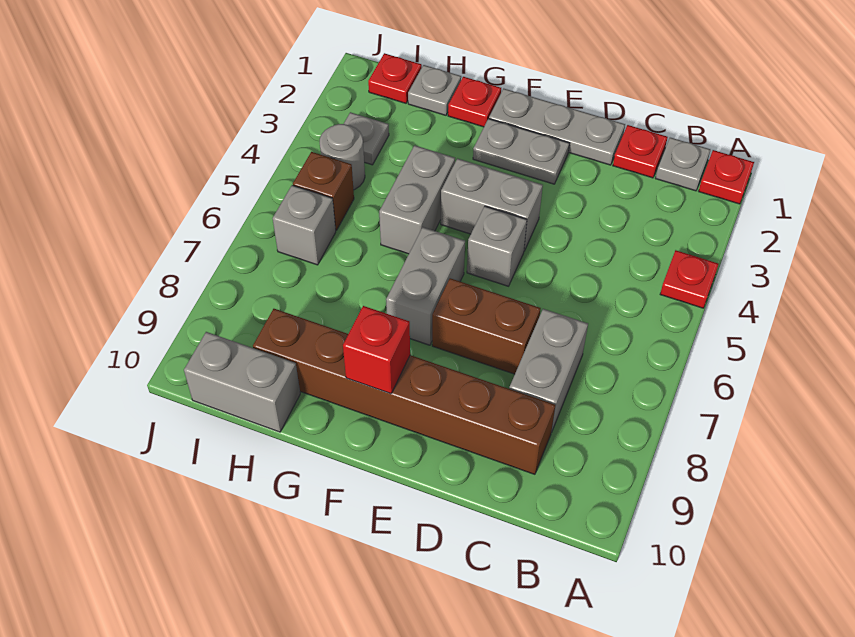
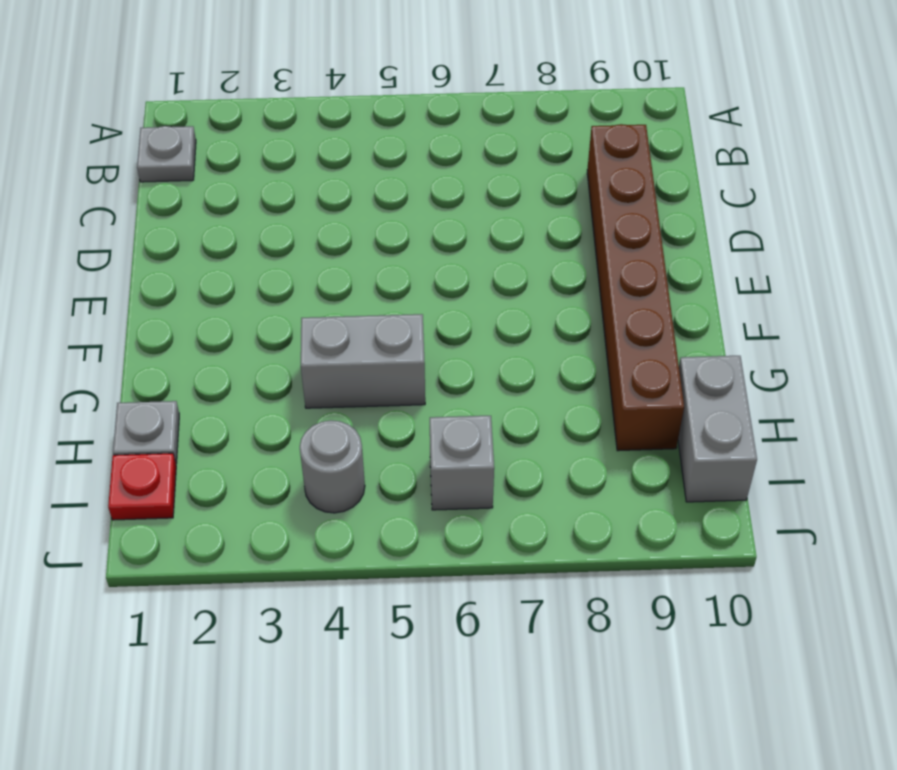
none -> red plate A1 level 1
none -> red plate A4 level 1
none -> red plate C1 level 1

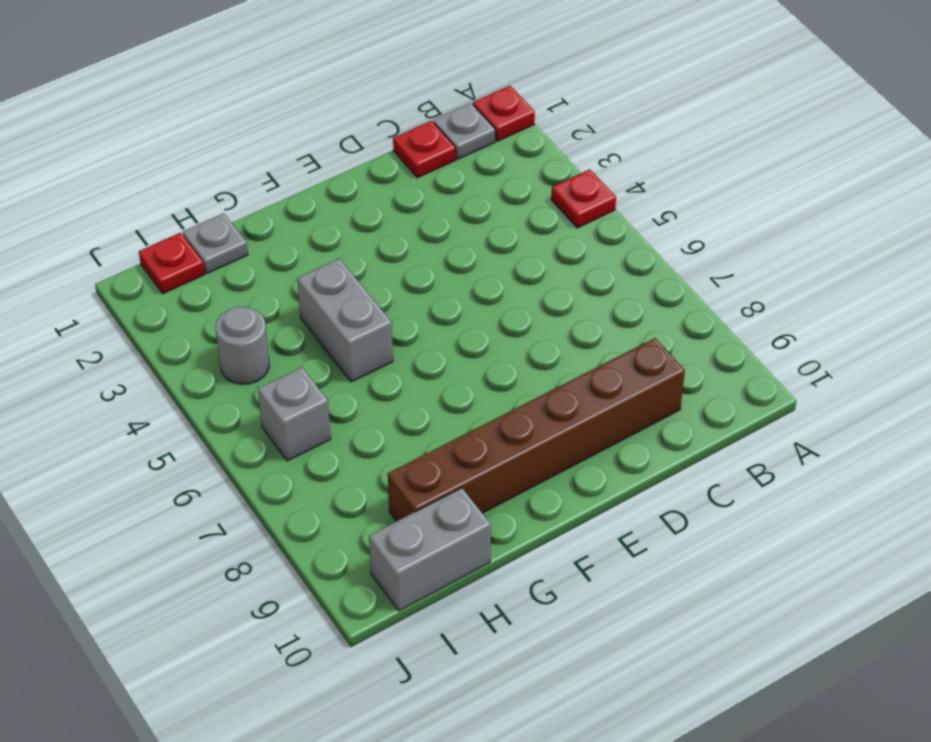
none -> grey brick C7:C8 level 1
none -> grey plate D1:F1 level 1
none -> brown brick D7:E7 level 1

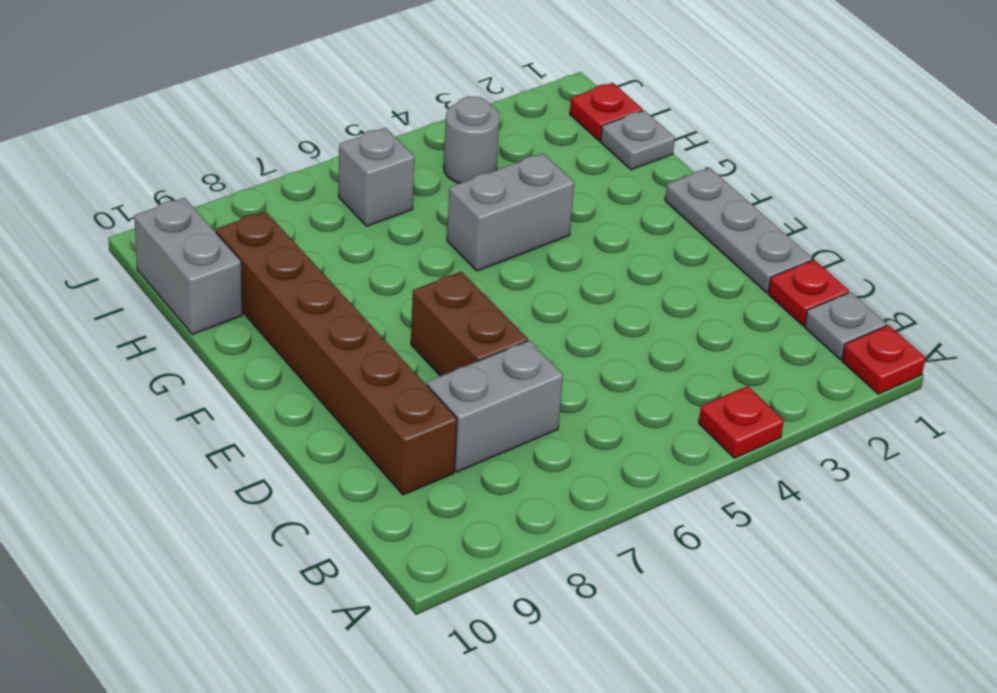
none -> grey plate E2:F2 level 1
none -> grey brick E4:F4 level 1
none -> grey brick E5 level 1

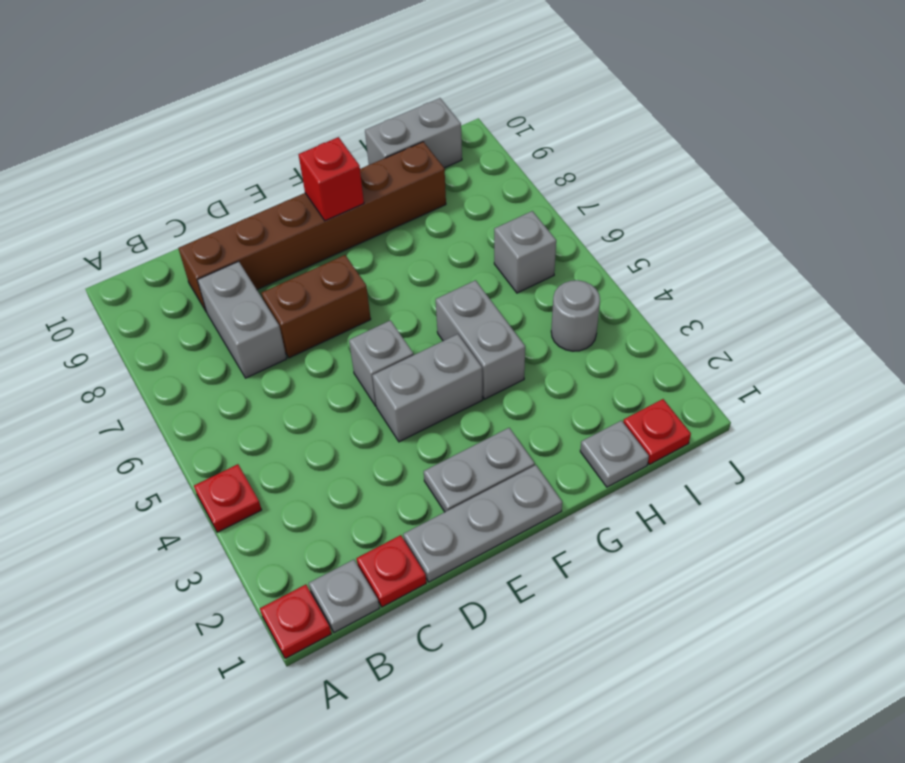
none -> grey brick F6:F7 level 1
none -> red plate G1 level 1
none -> grey plate I3 level 1

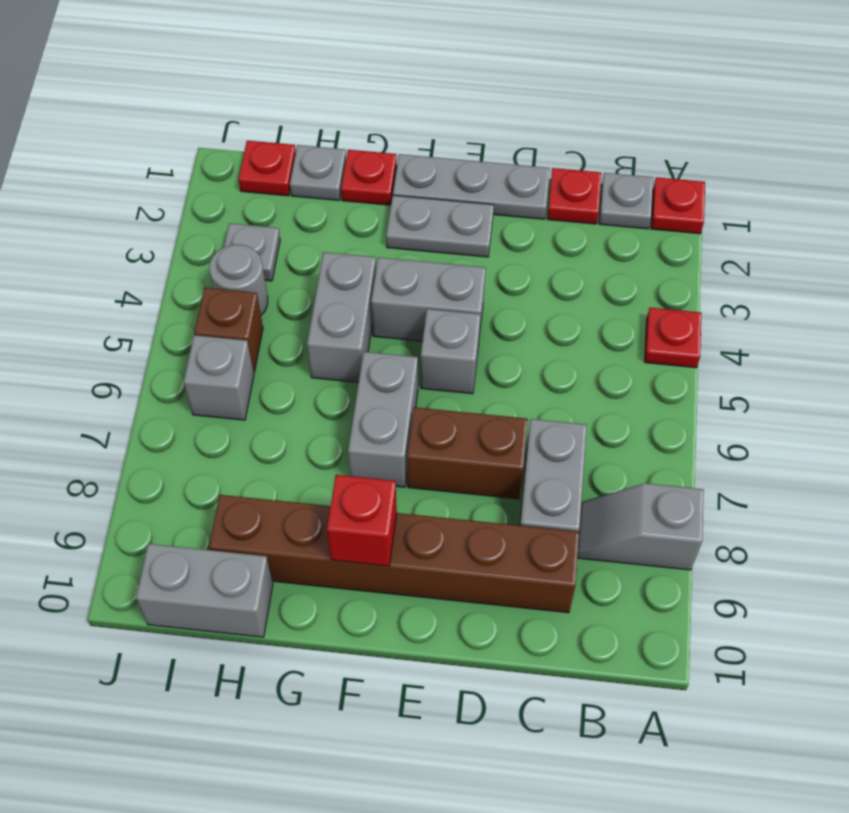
grey slope A8:B8 level 1 top A -> none

